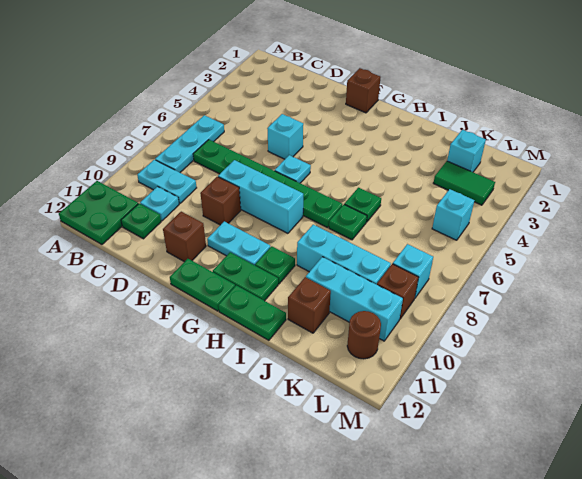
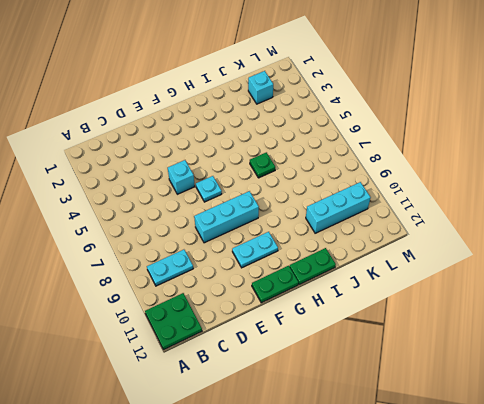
none -> cyan plate B6:B8 level 1
none -> green plate C7:H7 level 1
none -> cyan plate C10 level 1

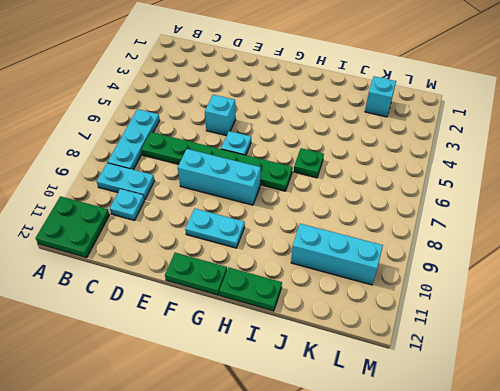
none -> green plate C11 level 1
none -> brown brick E9 level 1
none -> brown brick E11 level 1

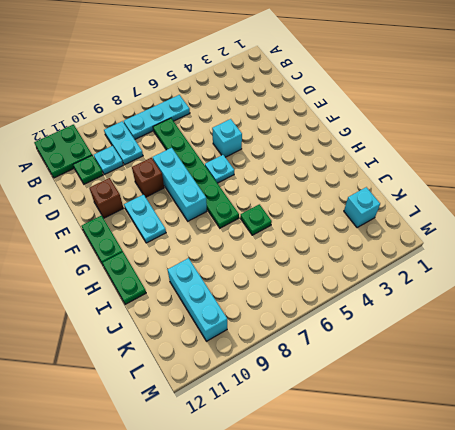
none -> brown brick F1 level 1
none -> green plate G11:H11 level 1
none -> green plate H10 level 1

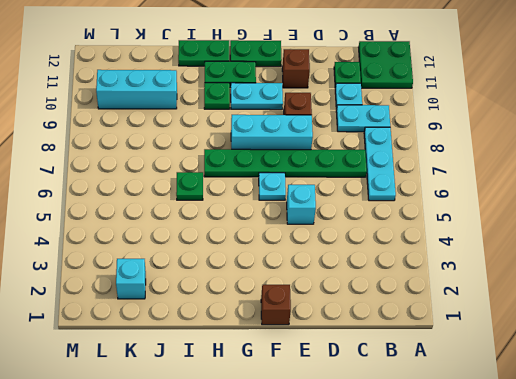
none -> green plate I7 level 1
none -> cyan brick I9:K9 level 1
none -> brown brick J11 level 1

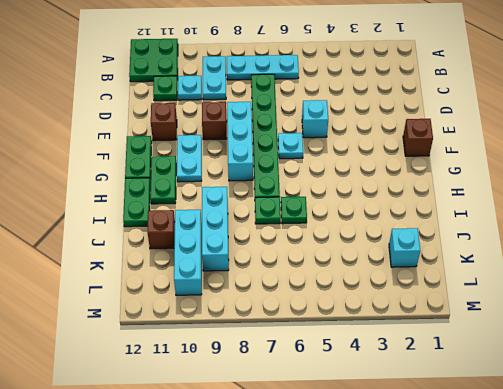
none -> green plate H10 level 1
none -> green tile K3:L3 level 1
none -> cyan brick L5 level 1

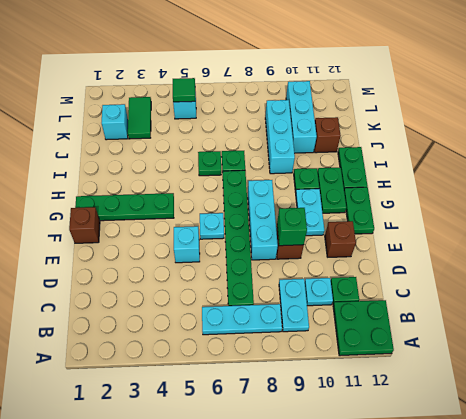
green brick E9 level 2 -> none
green plate G1:G4 level 1 -> none
green tile L5 level 2 -> none
none -> cyan brick L8 level 1
none -> brown brick L9 level 1
none -> brown round brick L11 level 1

